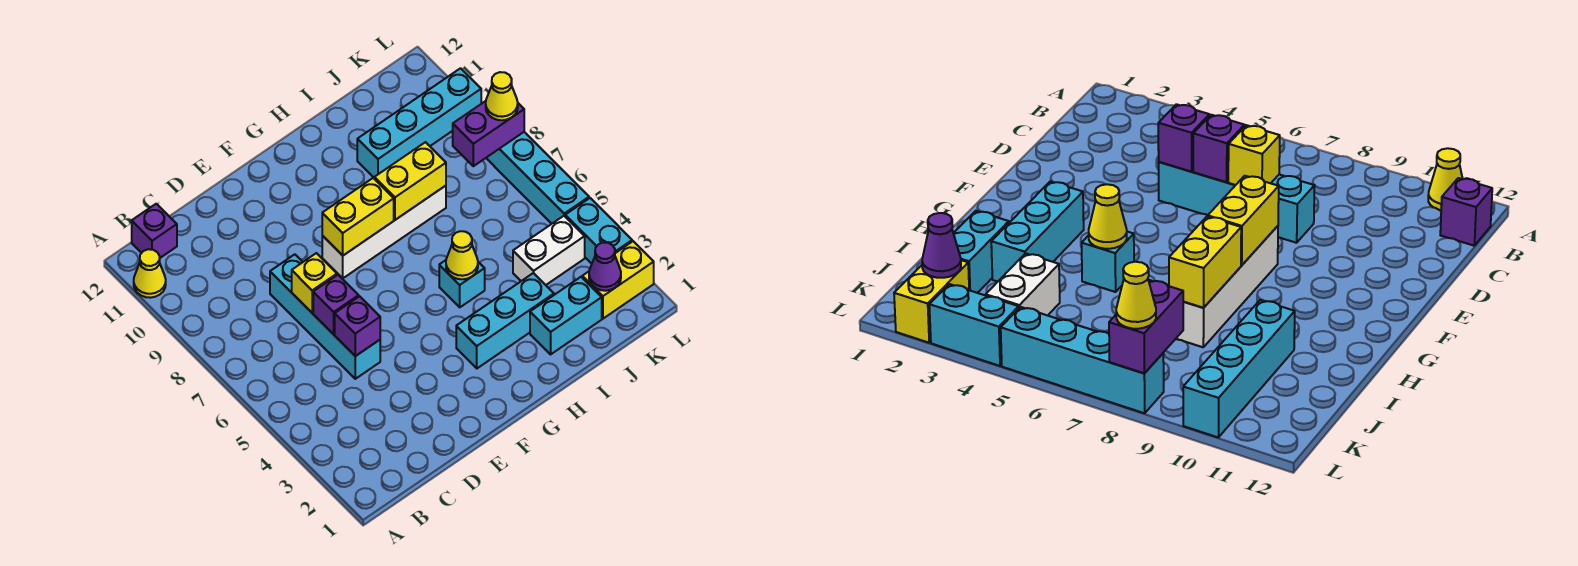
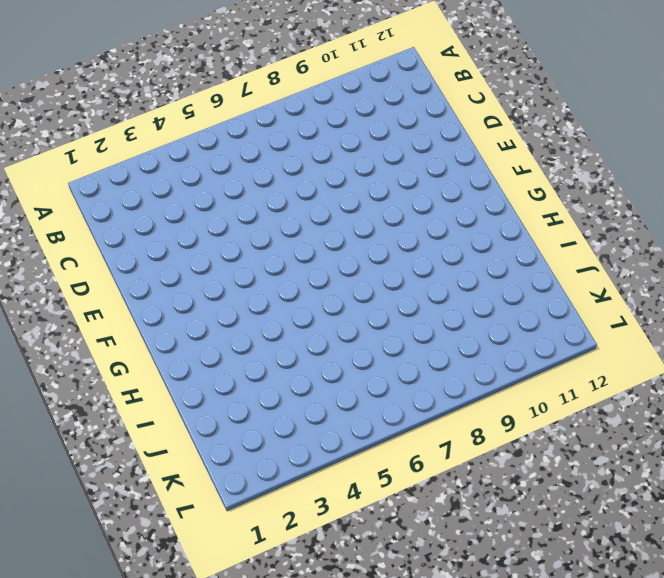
none -> yellow cone A11 level 1
none -> purple brick B12 level 1
none -> cyan brick D5:D8 level 1

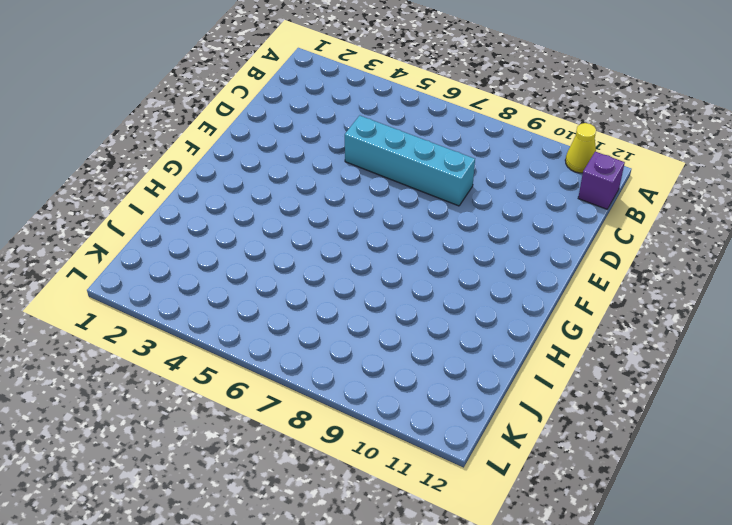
none -> white brick F8:I8 level 1
none -> cyan brick G3:I3 level 1
none -> cyan brick H5 level 1

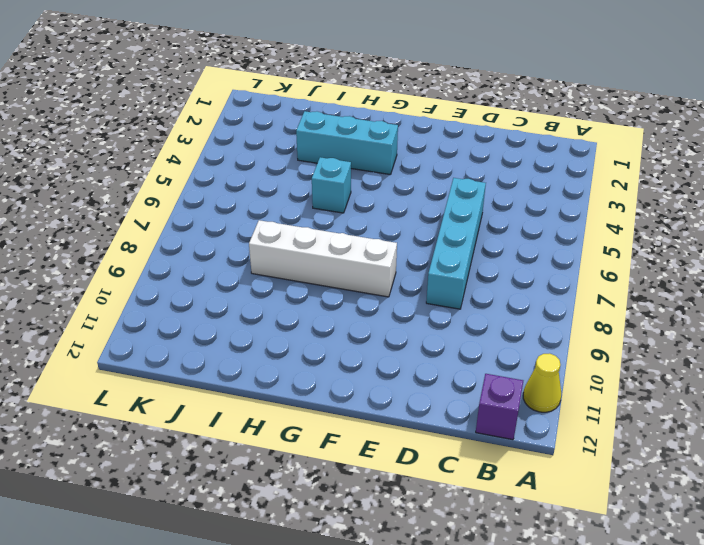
none -> cyan brick I2:J2 level 1
none -> cyan brick I10:L10 level 1
none -> white brick J4:K4 level 1

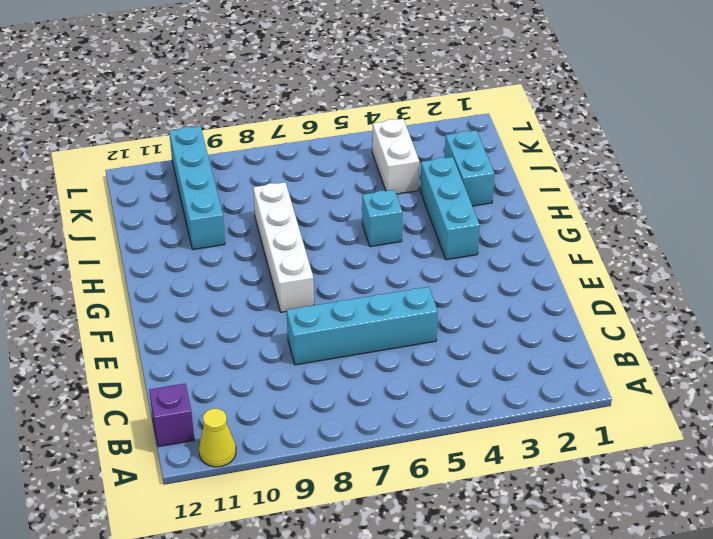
none -> yellow brick K2:L2 level 1
none -> cyan brick L3:L4 level 1
none -> cyan brick L5:L8 level 1

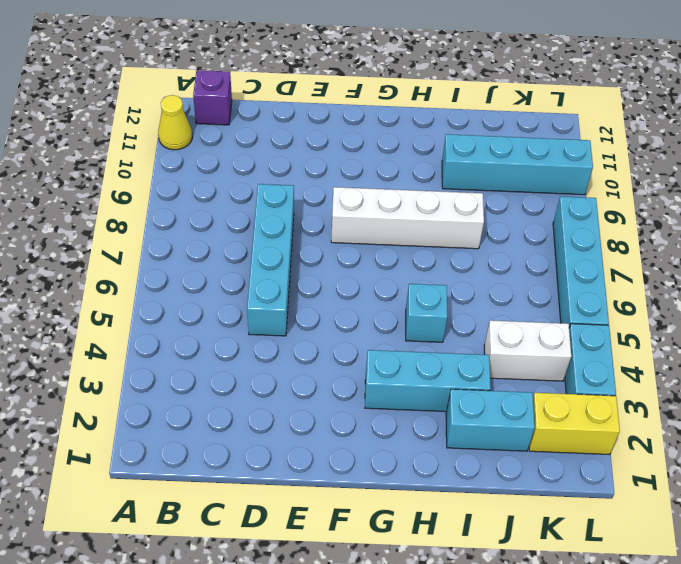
none -> purple brick D5 level 2
none -> purple brick D6 level 2
none -> yellow brick D7 level 2

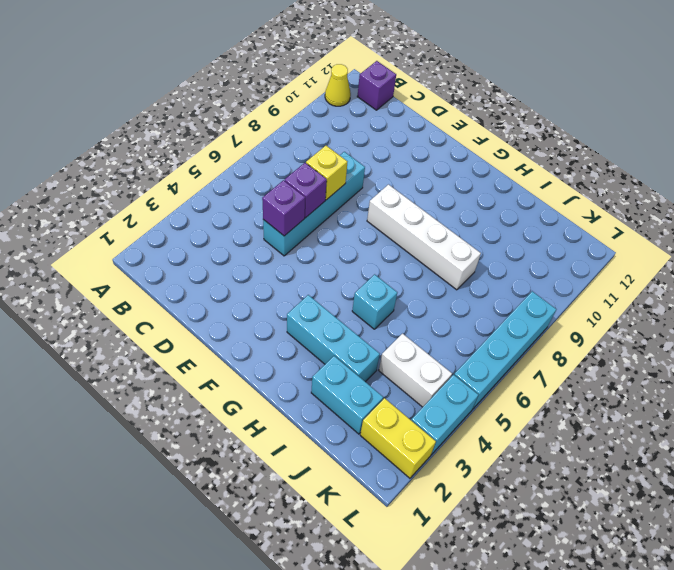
none -> cyan brick I10:L10 level 1
none -> yellow brick F8:G8 level 2
none -> yellow cone H5 level 2

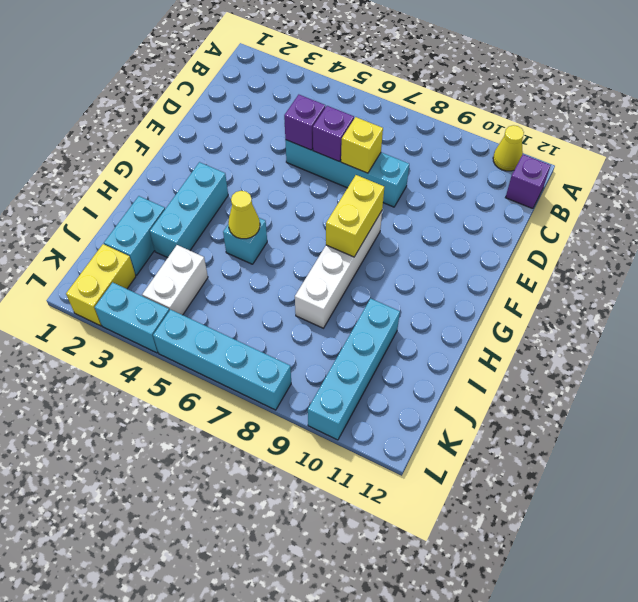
none -> yellow brick H8:I8 level 2
none -> purple cone K2 level 2
none -> purple brick K8:L8 level 2

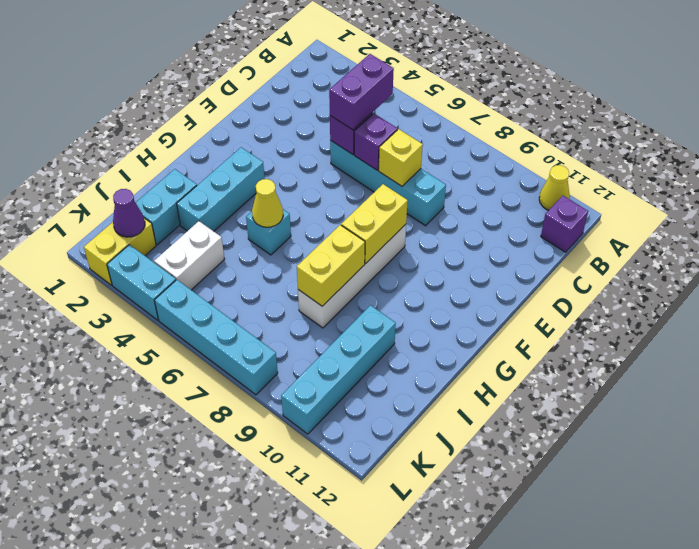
purple brick C5:D5 level 3 -> purple brick K8:L8 level 2
none -> yellow cone L8 level 3

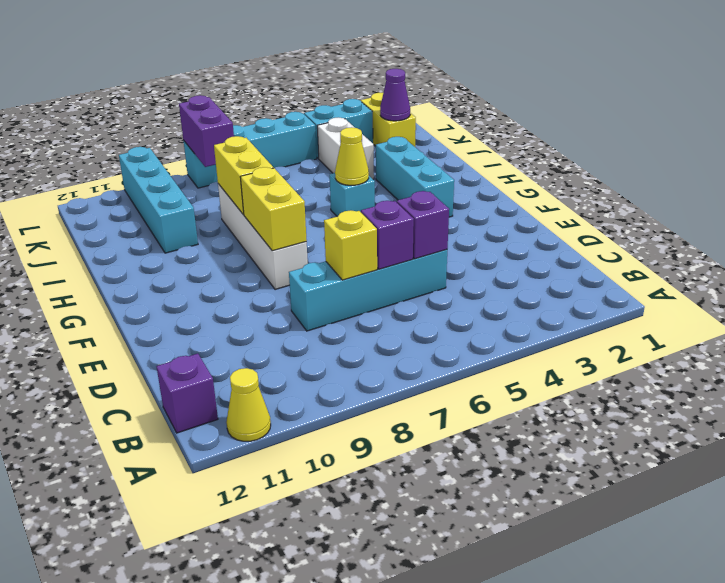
none -> cyan brick I2:J2 level 1
none -> yellow cone L8 level 3

